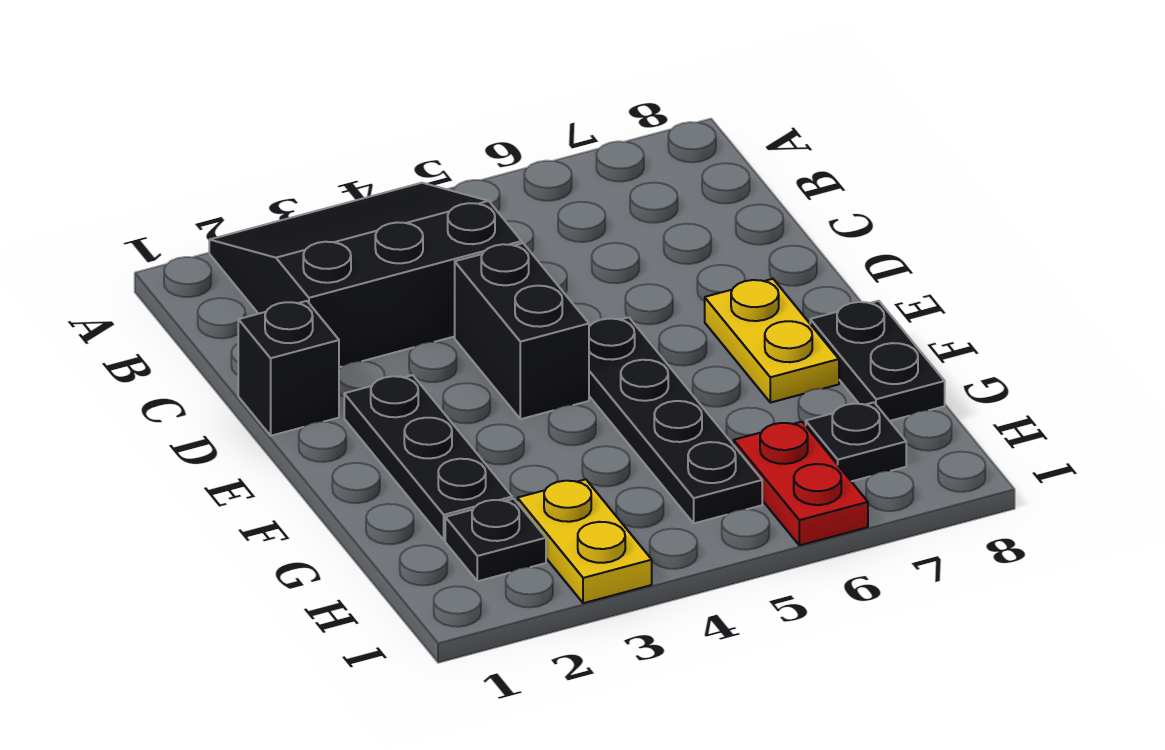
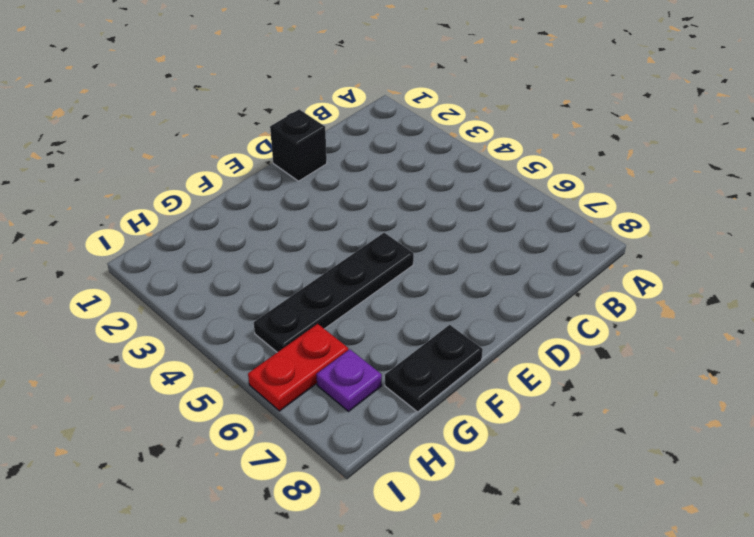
purple plate H7 level 1 -> black plate H7 level 1
none -> black slope A2:C4 level 1 top C
none -> black brick D4:E4 level 1

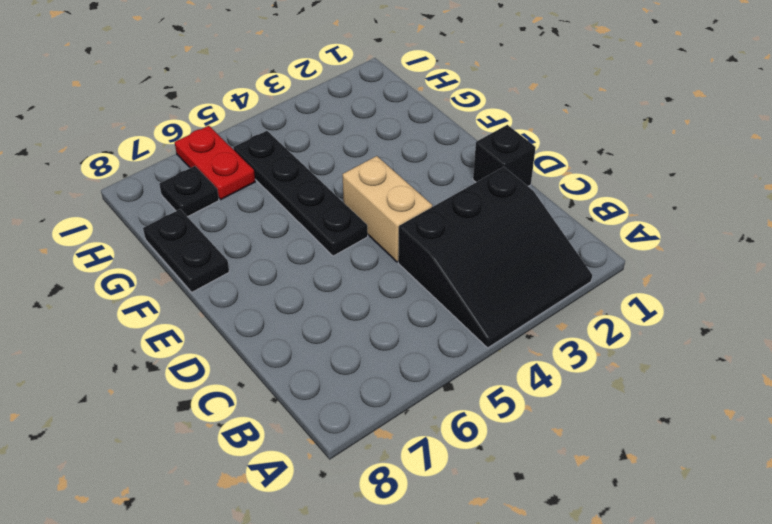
tan brick D4:E4 level 1 -> black brick D4:E4 level 1
none -> black plate E2:G2 level 1
none -> yellow plate E7:F7 level 1

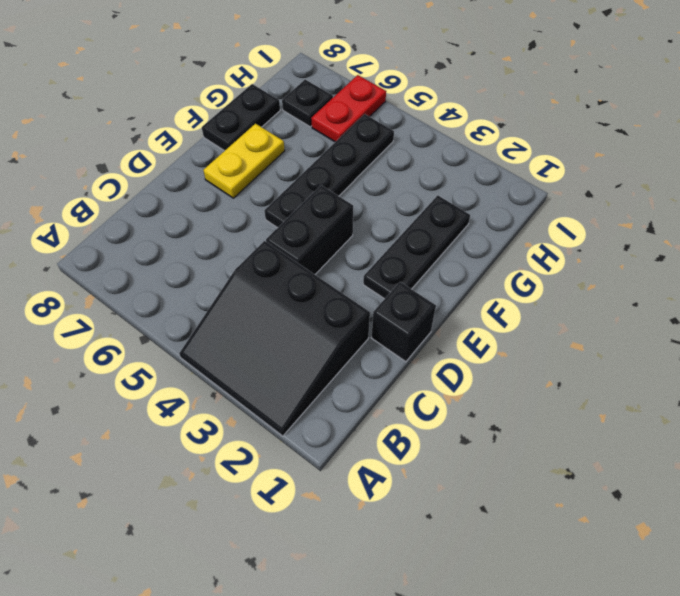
none -> black plate H2 level 1
none -> yellow plate H3:I3 level 1

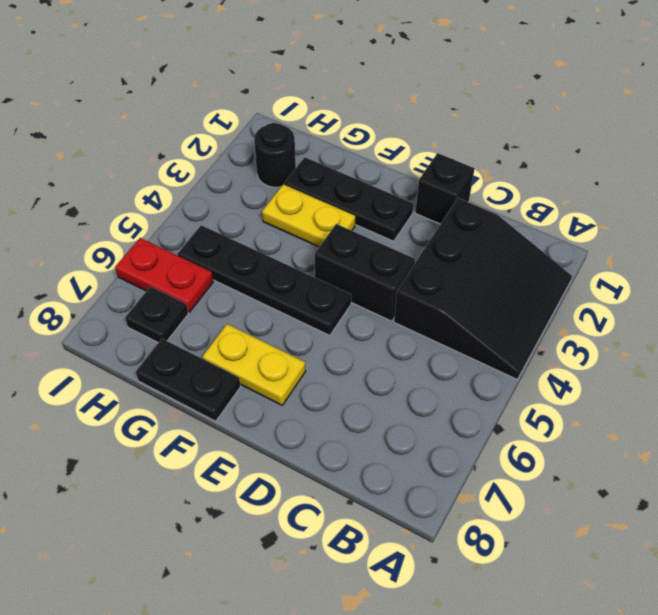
yellow plate F3:G3 level 1 -> yellow plate H3:I3 level 1
black round brick H2 level 1 -> black plate H2 level 1

